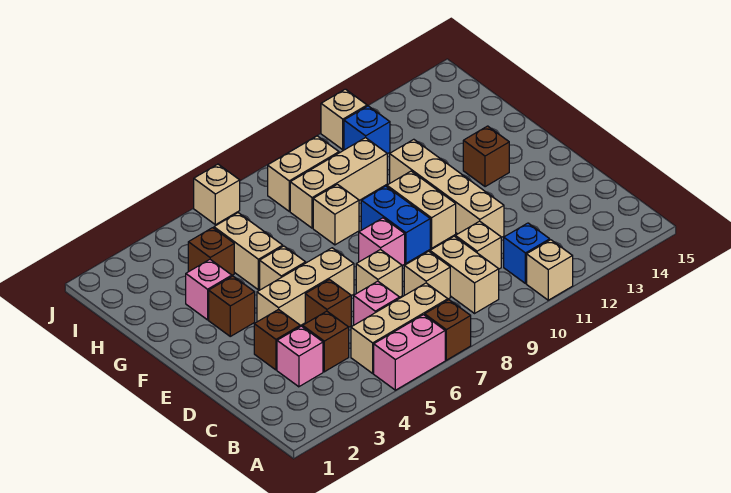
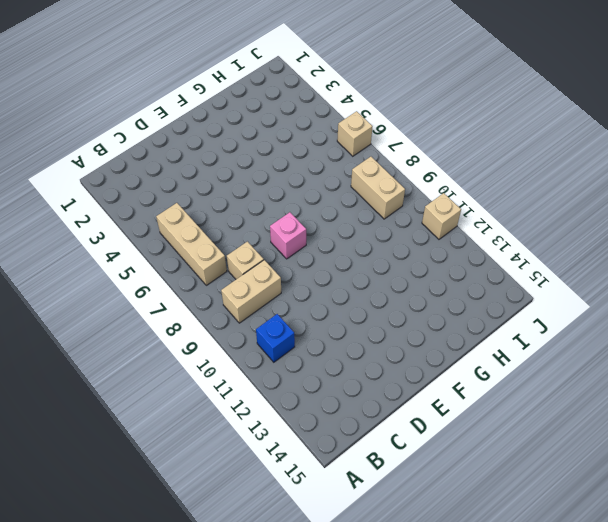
none -> pink brick A5:A6 level 1
none -> brown brick A7 level 1
none -> tan brick A11 level 1
none -> pink brick C3 level 1

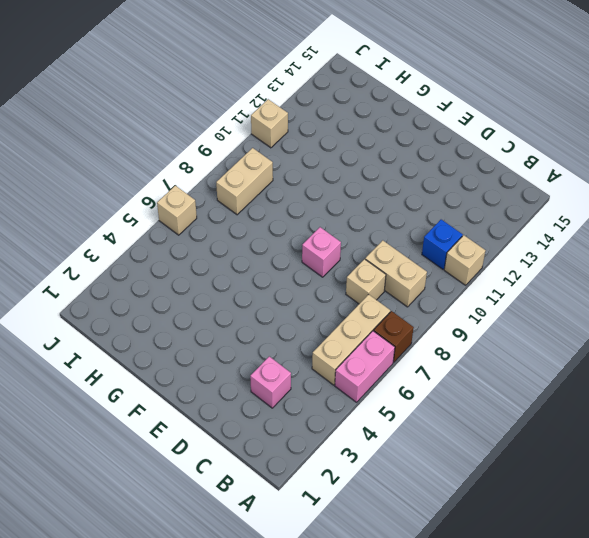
none -> brown brick C4 level 1
none -> pink brick C6 level 1
none -> tan brick C10 level 1
none -> brown brick D3 level 1

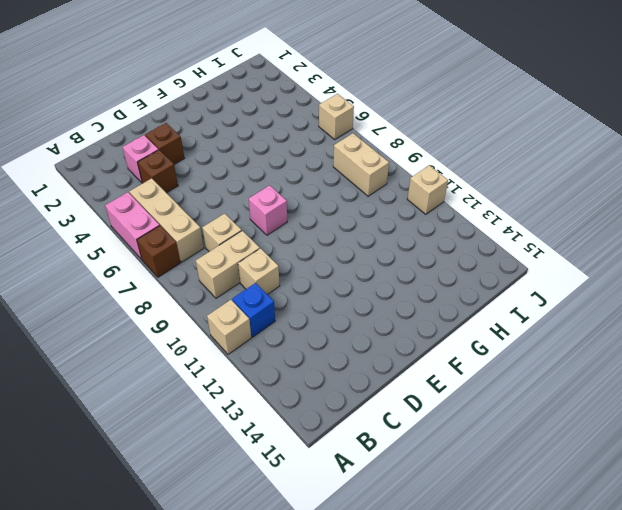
none -> pink brick C6 level 1
none -> brown brick D5 level 1
none -> tan brick D7 level 1
none -> tan brick D11:G11 level 1

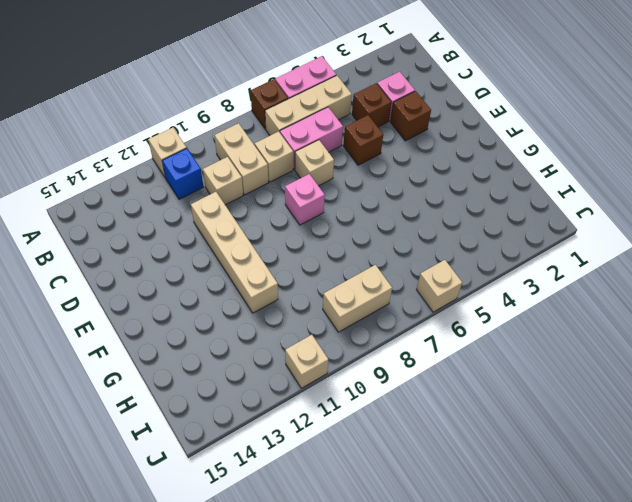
pink brick C6:C7 level 1 -> pink brick C6 level 1
none -> tan brick E4:E6 level 1
none -> blue brick E9:F9 level 1
none -> tan brick E10:F10 level 1
none -> brown brick F3 level 1

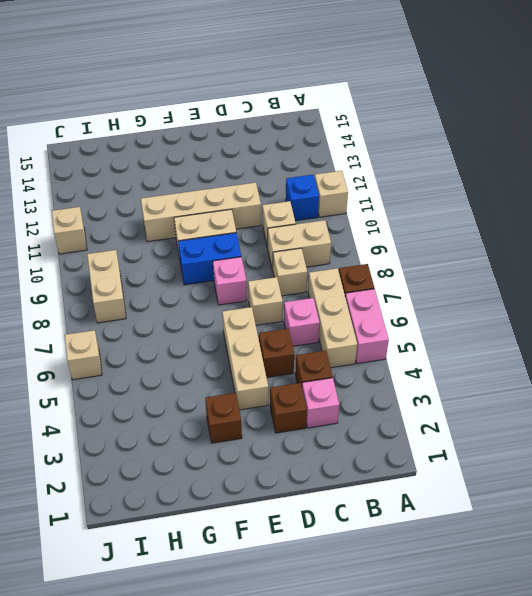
none -> tan brick F5 level 1
none -> brown brick F13 level 1
none -> pink brick G3 level 1
none -> tan brick G5:H5 level 1

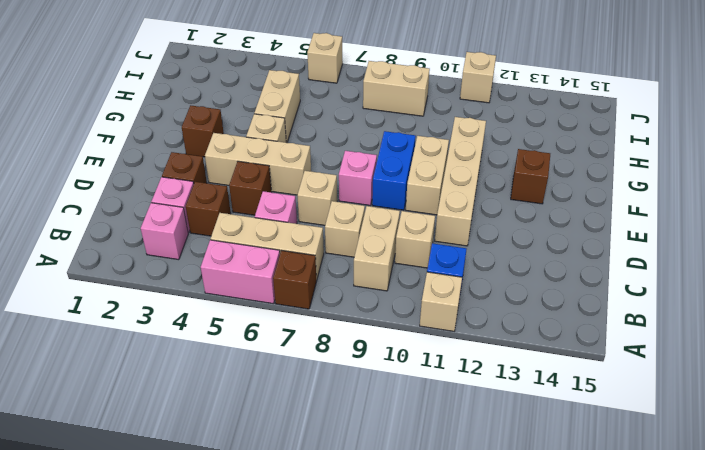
pink brick B3 level 1 -> pink brick G3 level 1
none -> tan brick G8 level 1
none -> brown brick H4 level 1
none -> tan brick H8:H10 level 1
none -> blue brick I11 level 1

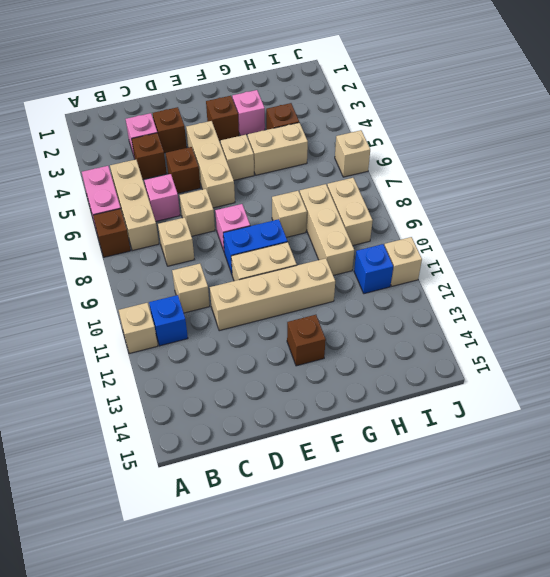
none -> tan brick B9:C9 level 1

